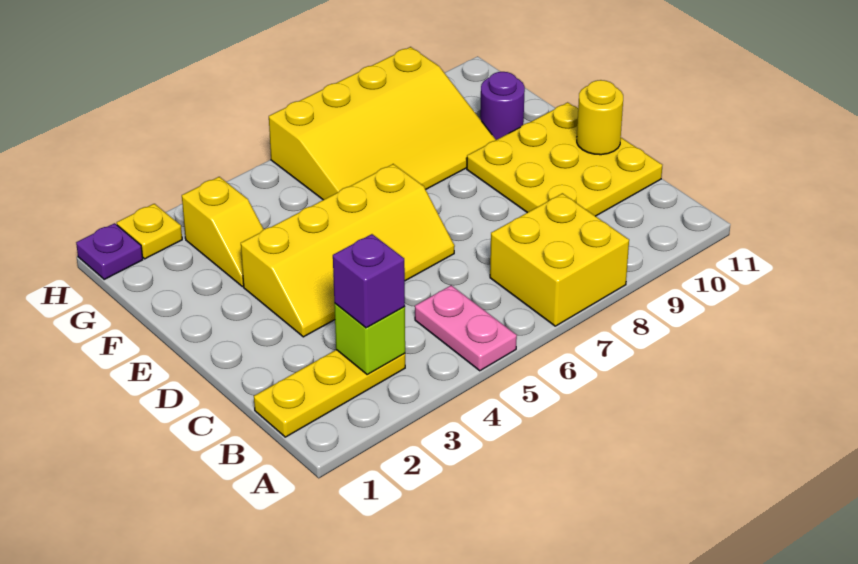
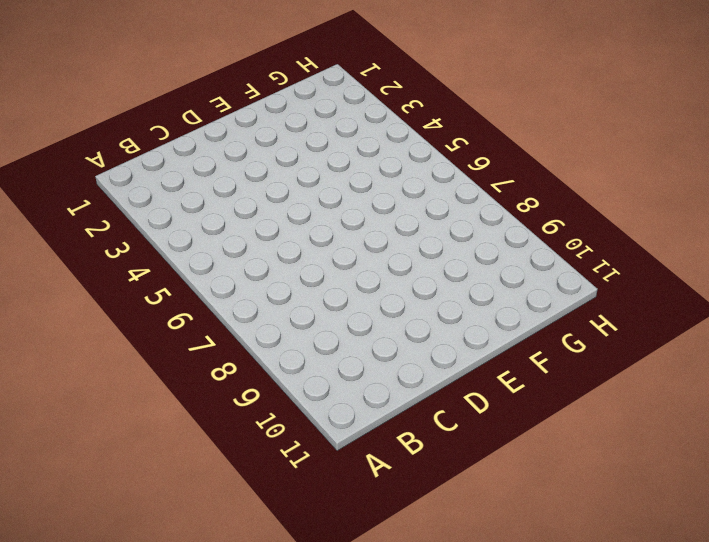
none -> pink plate A5:B5 level 1
none -> yellow brick A7:B8 level 1
none -> yellow plate B1:B3 level 1

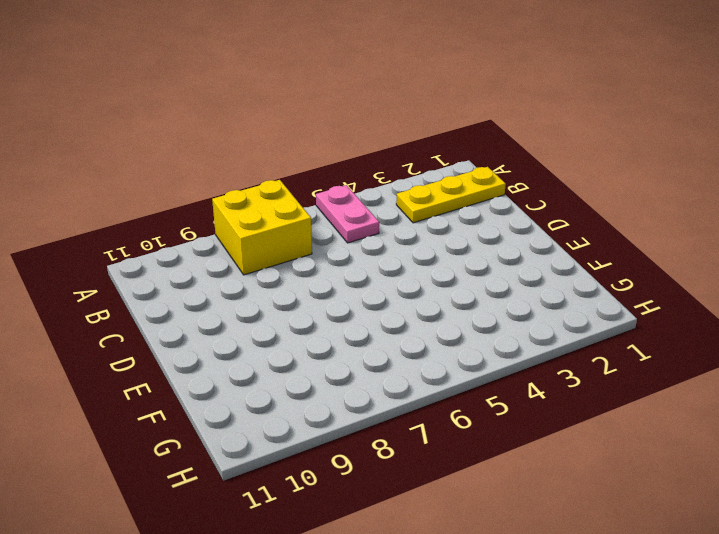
none -> yellow plate C9:E11 level 1
none -> yellow slope D3:E6 level 1 top E
none -> yellow slope F3:G3 level 1 top G

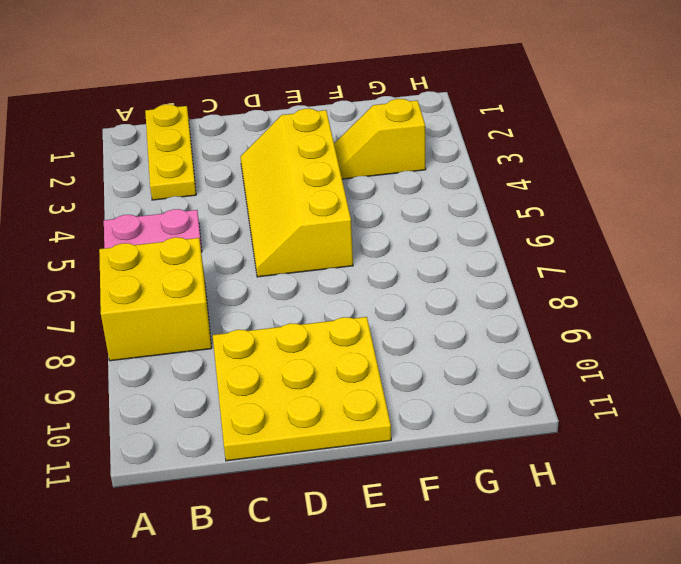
none -> yellow slope F6:H9 level 1 top H
none -> purple round brick F10 level 1
none -> purple plate H1 level 1

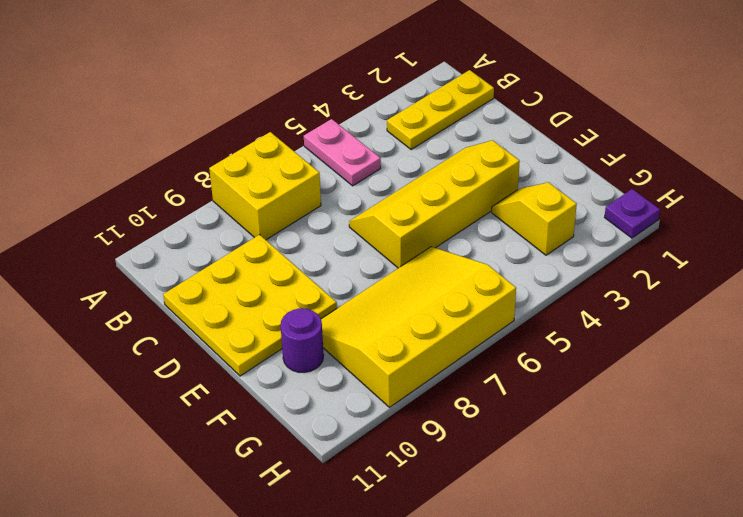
none -> yellow plate H2 level 1
none -> lime brick B3 level 2
none -> yellow round brick D11 level 2

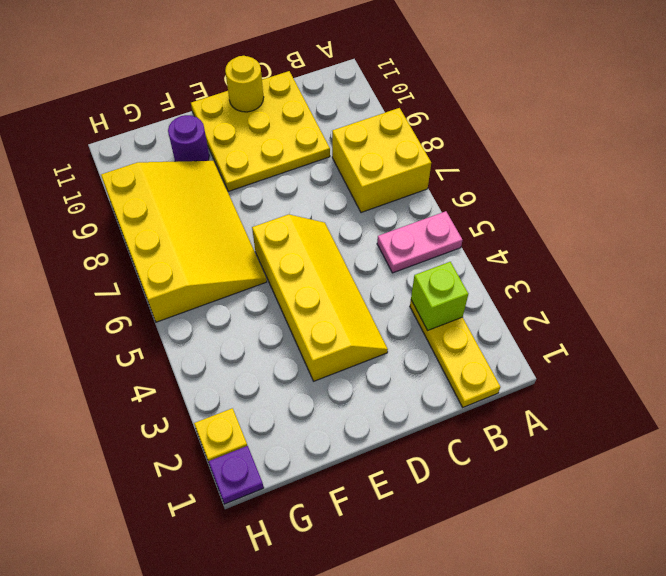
none -> yellow slope F3:G3 level 1 top G
none -> purple brick B3 level 3

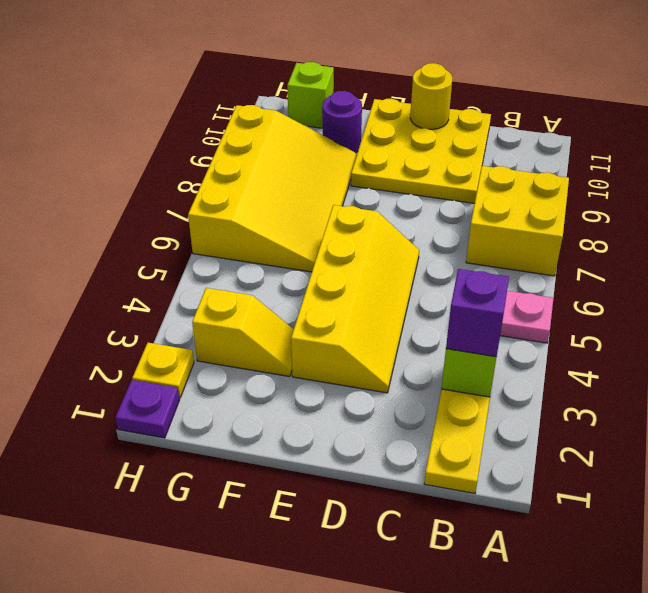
lime brick G11 level 1 -> none

